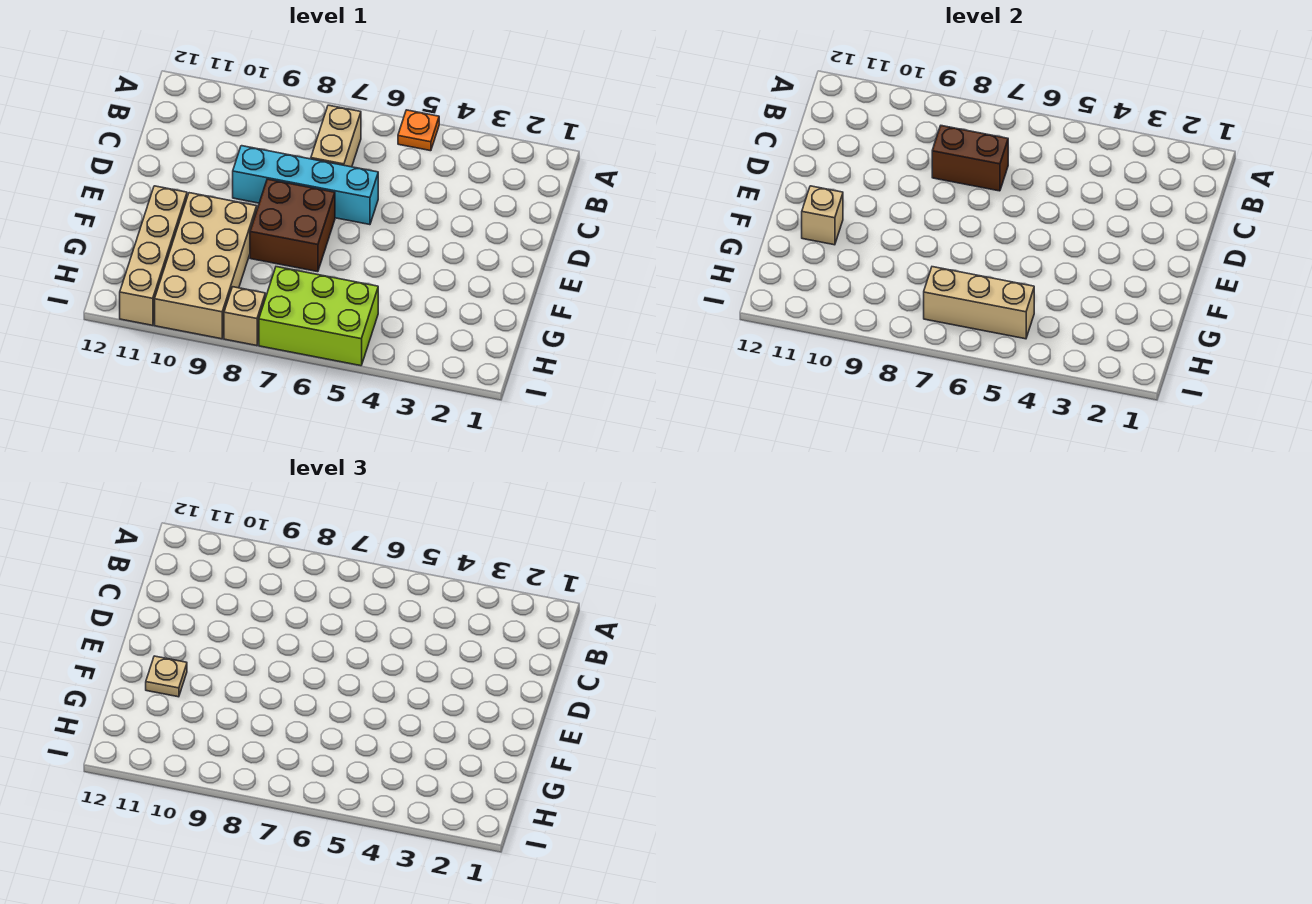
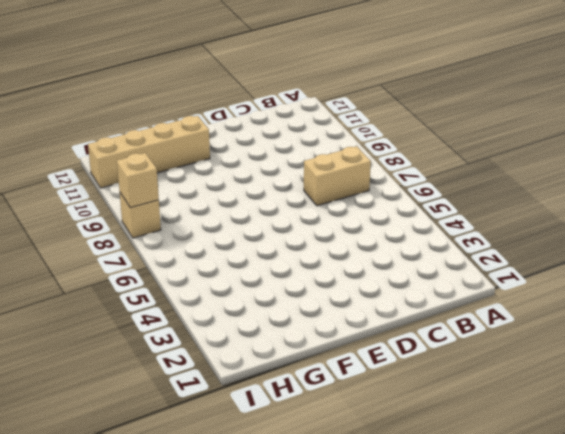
tan brick I8 level 2 -> tan brick F11 level 2
none -> orange plate A5 level 1
none -> cyan brick D6:D9 level 1
none -> brown brick E7:F8 level 1

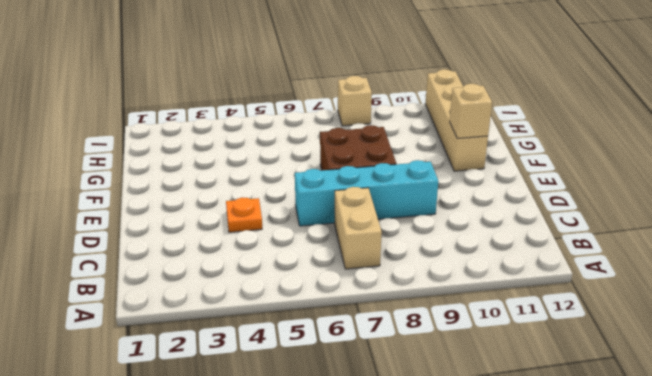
orange plate D4 level 1 -> orange plate A5 level 1
none -> tan brick F9:I10 level 1
none -> lime brick H5:I7 level 1
none -> brown brick C7:C8 level 2

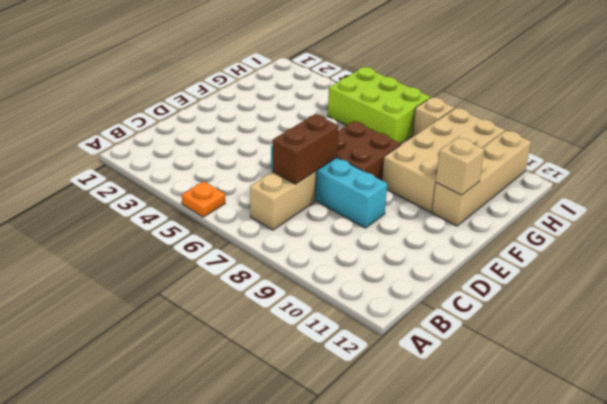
brown brick C7:D7 level 2 -> brown brick C7:C8 level 2
none -> tan brick H5:H7 level 2
none -> tan plate F11 level 3

